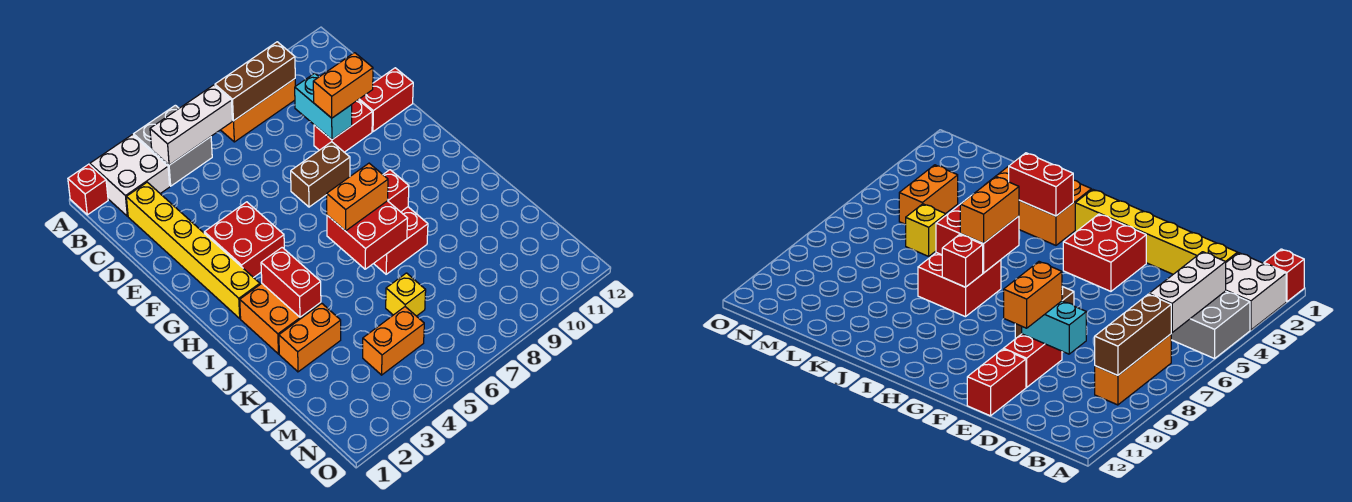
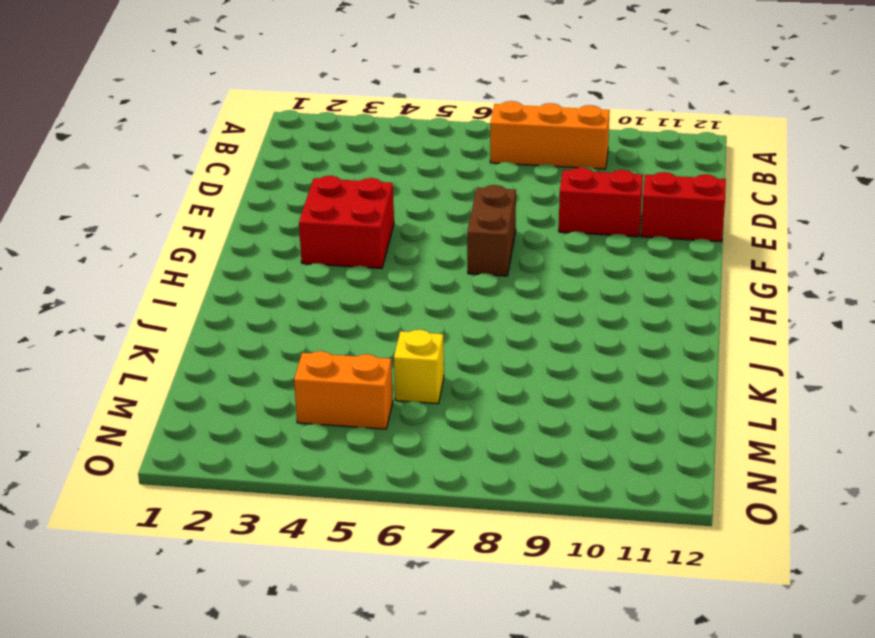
brown brick F7:G7 level 1 -> brown brick F7:F8 level 1
none -> red brick A1 level 1
none -> white brick A2:B3 level 1
none -> grey brick A4:B5 level 1

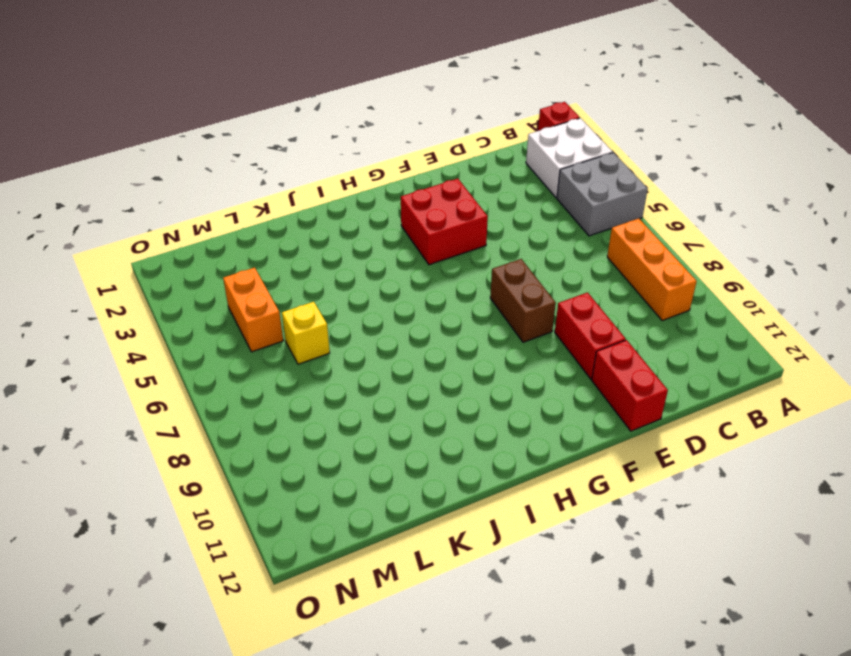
none -> yellow brick C2:H2 level 1
none -> orange brick I2:J3 level 1
none -> red brick I7:J8 level 1

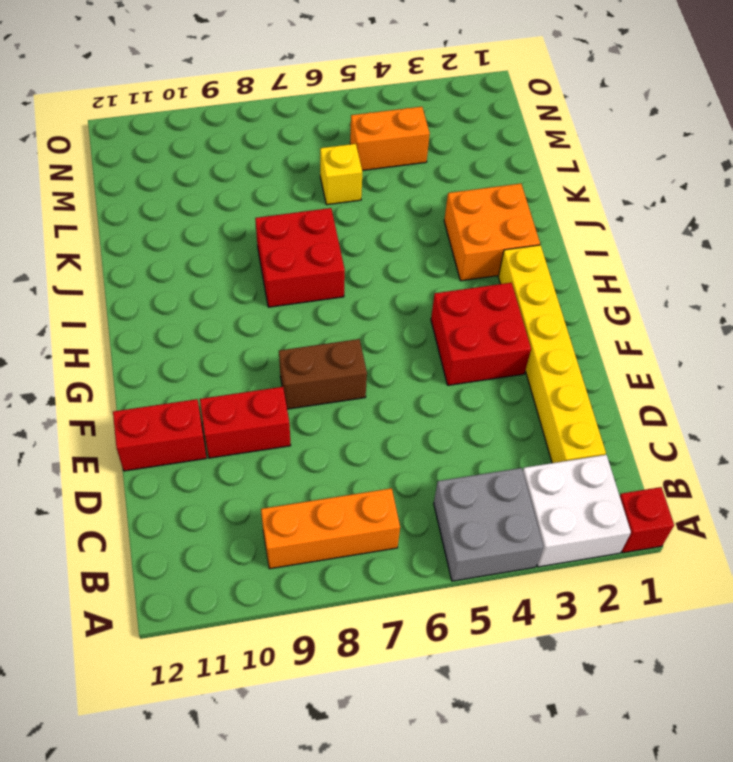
none -> orange brick K2:K3 level 1
none -> white brick B4:B6 level 2
none -> brown brick B7:B9 level 2

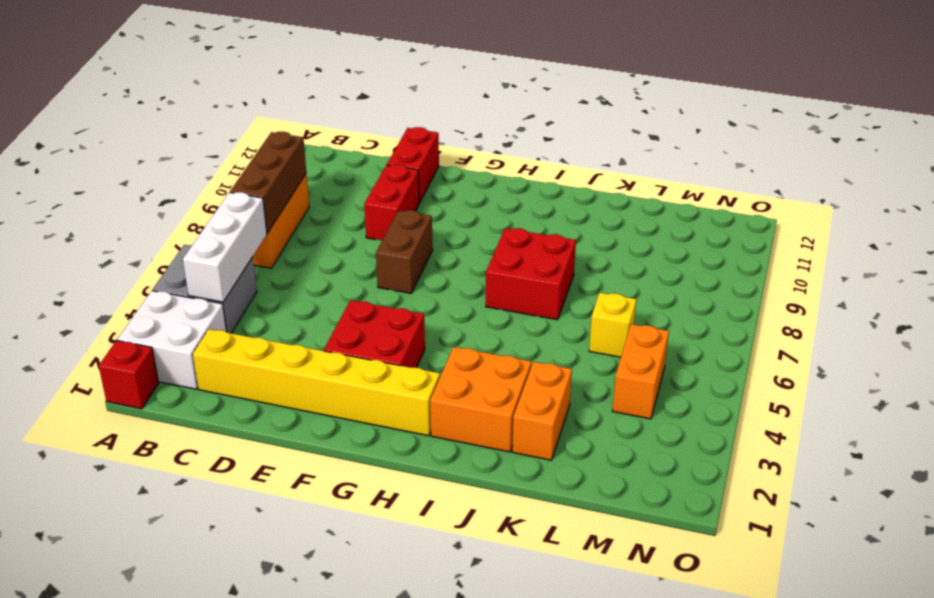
none -> cyan brick D9:E9 level 2
none -> red brick I3:J3 level 2
none -> red brick I6:J7 level 2

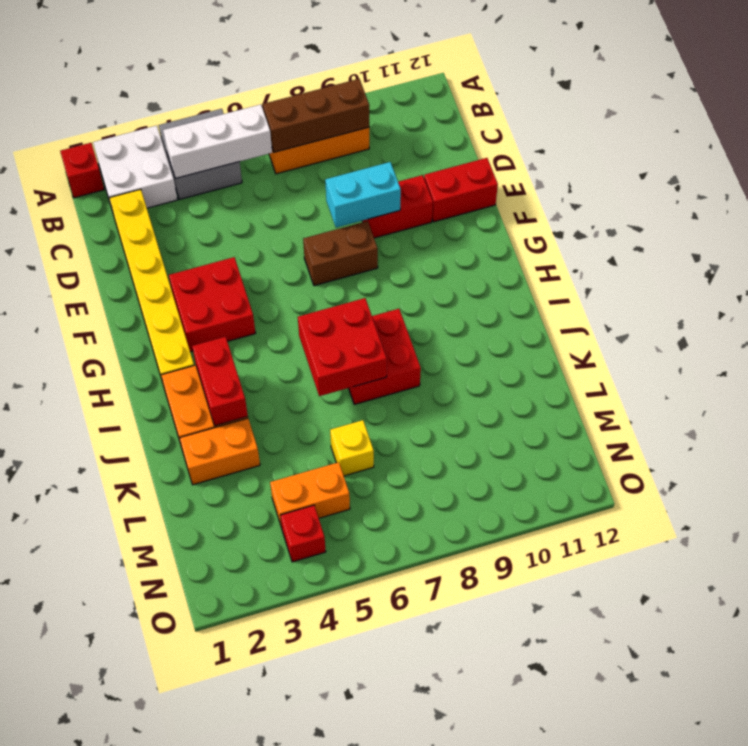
cyan brick E8:E9 level 2 -> cyan brick D9:E9 level 2
red brick N4 level 1 -> red brick I8 level 2
none -> orange brick E9:E10 level 3
none -> orange brick I6:I7 level 3

